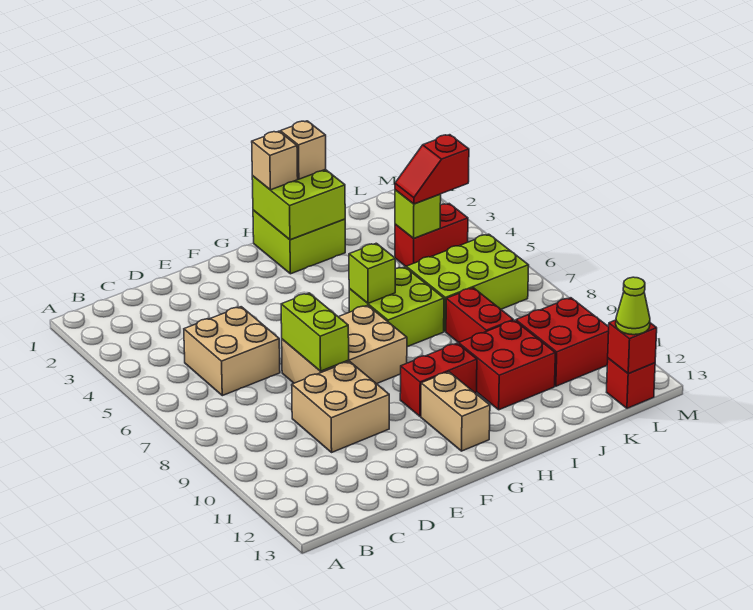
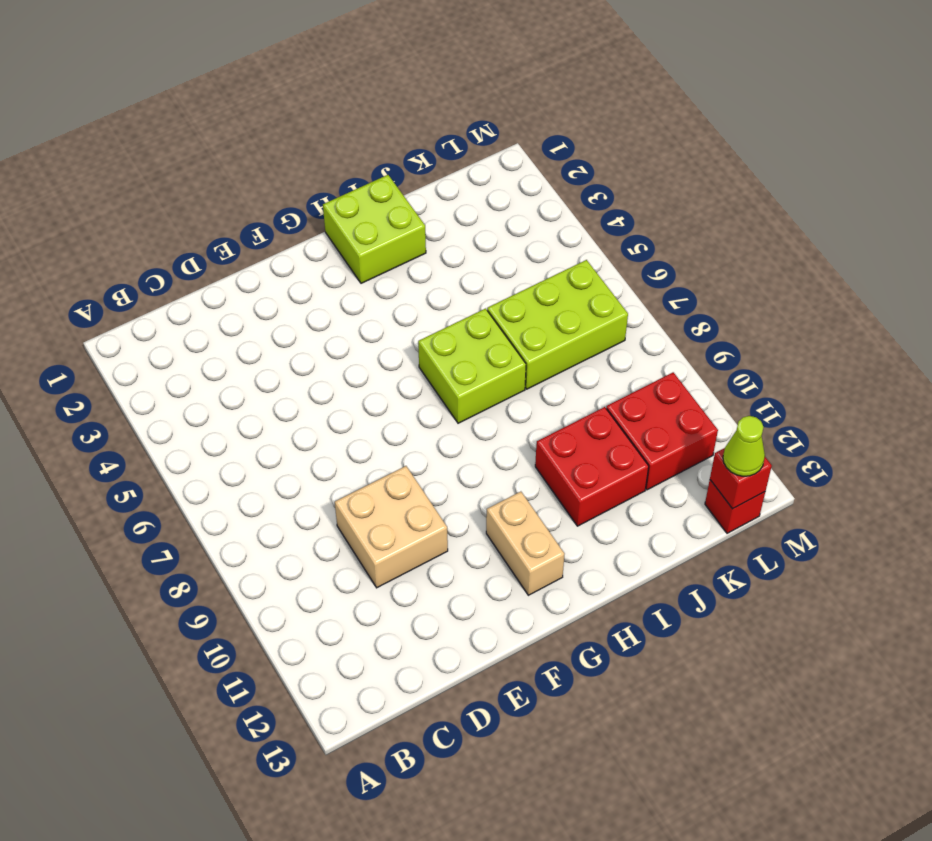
none -> tan brick C5:D6 level 1
none -> tan brick E7:G8 level 1
none -> red brick G10:H10 level 1

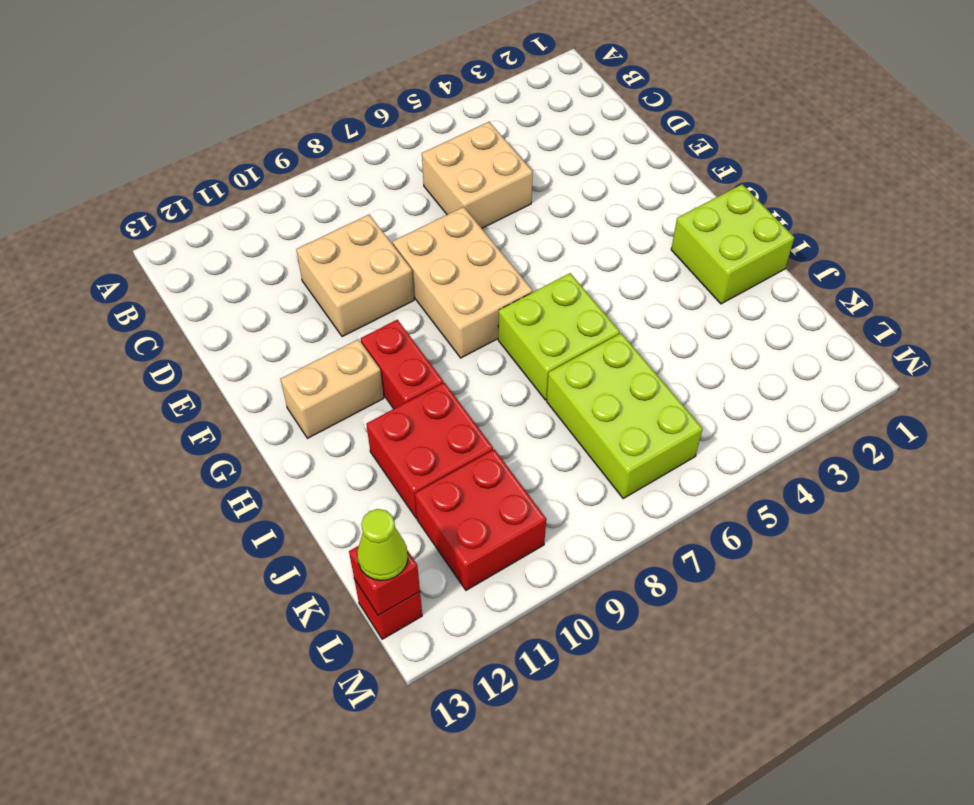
none -> red brick J8:J9 level 1
none -> red brick K4:L4 level 1
none -> lime brick E7:E8 level 2

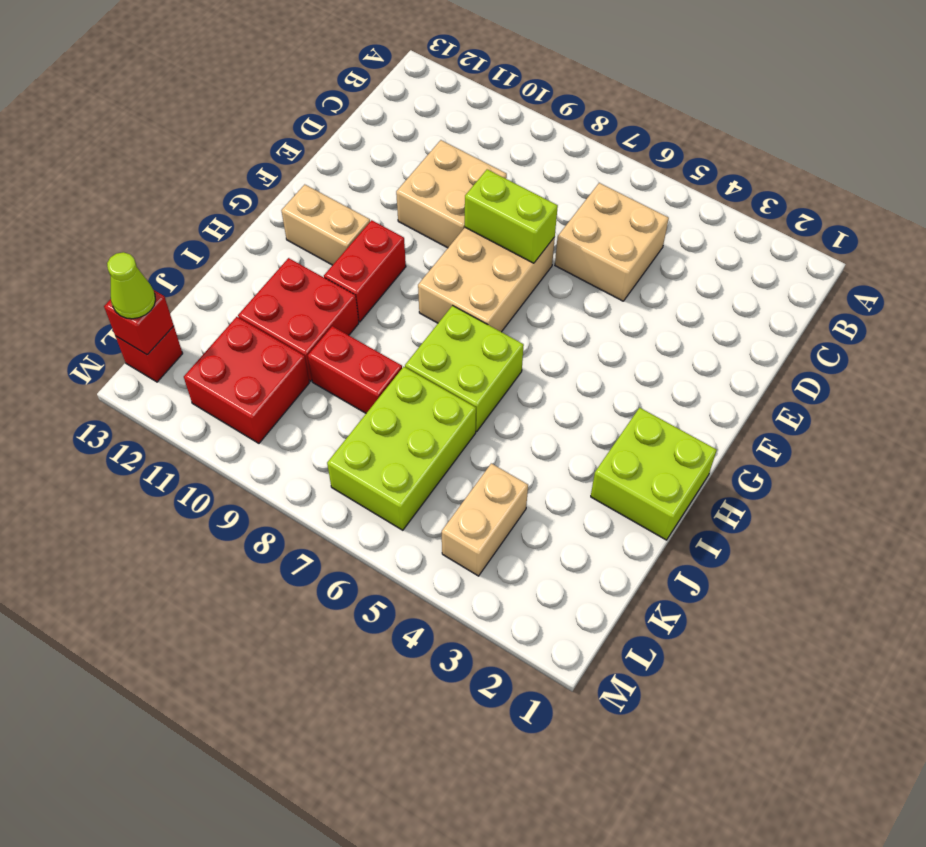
tan brick K4:L4 level 1 -> red brick K4:L4 level 1
none -> lime brick H1:I2 level 2
none -> lime brick H6 level 2
none -> lime brick K4 level 2

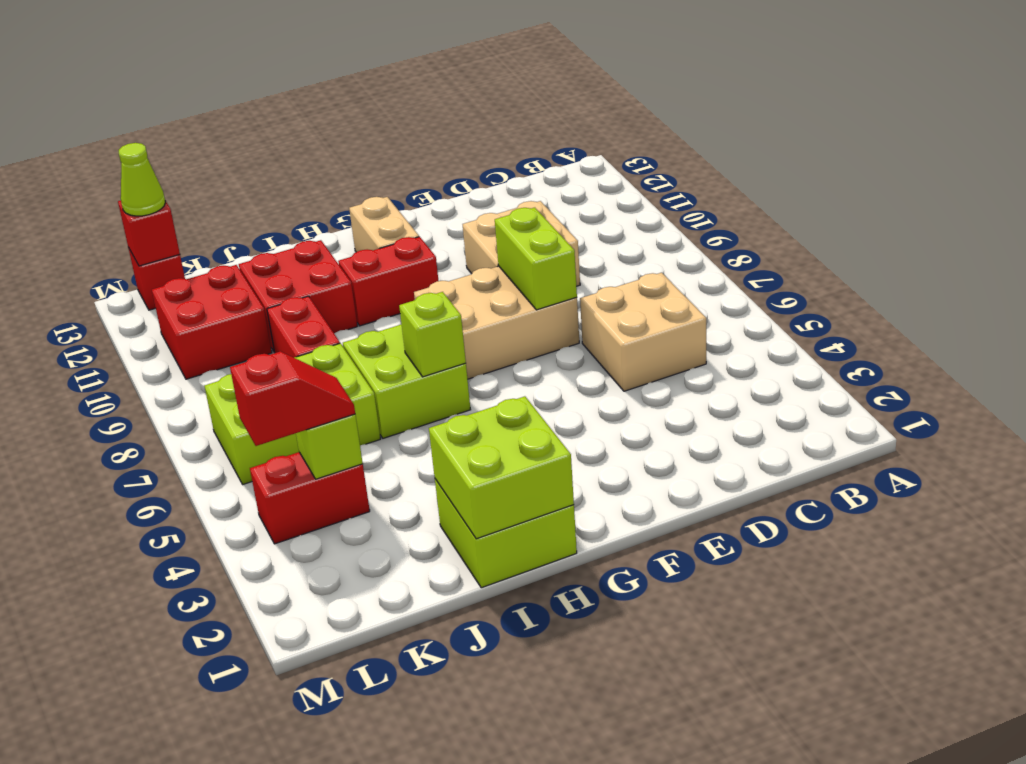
none -> tan brick H1 level 3
none -> tan brick I1 level 3

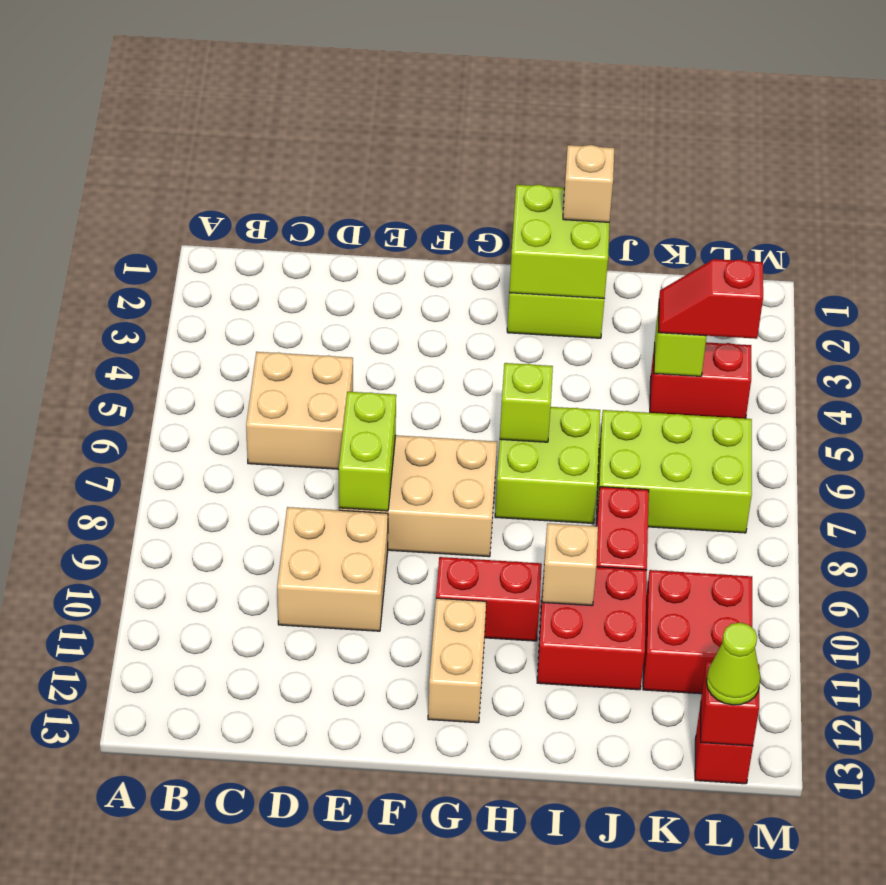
tan brick I10 level 2 -> tan brick H1 level 3

